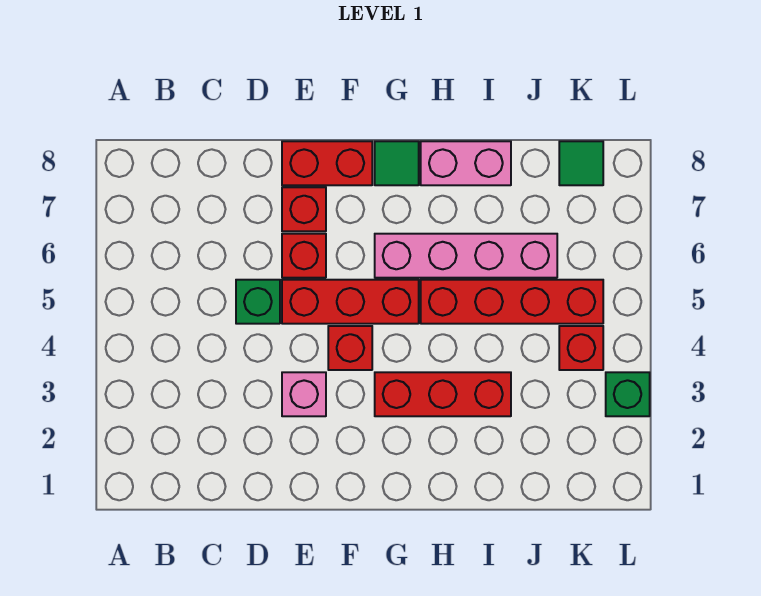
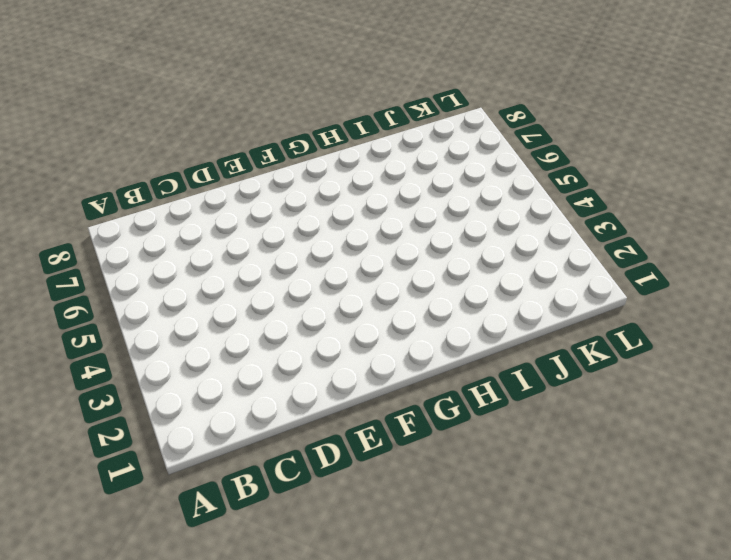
none -> green brick D5 level 1
none -> pink brick E3 level 1
none -> red brick E5:G5 level 1

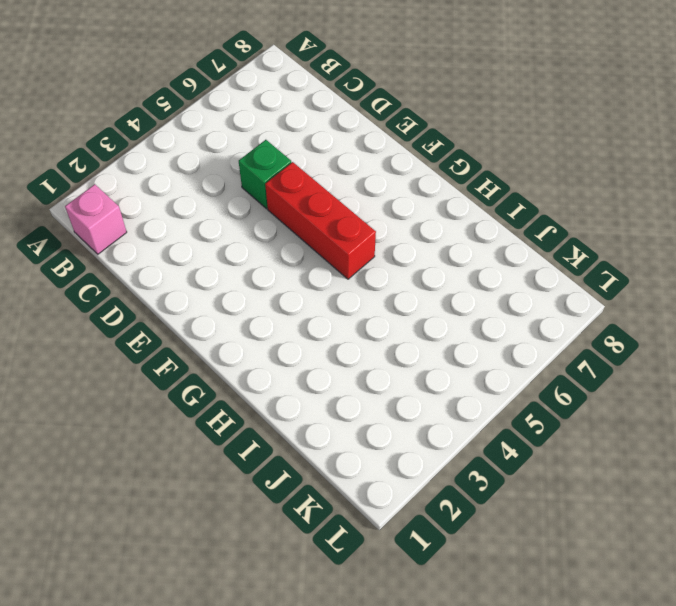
pink brick B1 level 1 -> pink brick E3 level 1
none -> red brick E6 level 1
none -> red brick E7 level 1
none -> red brick E8:F8 level 1

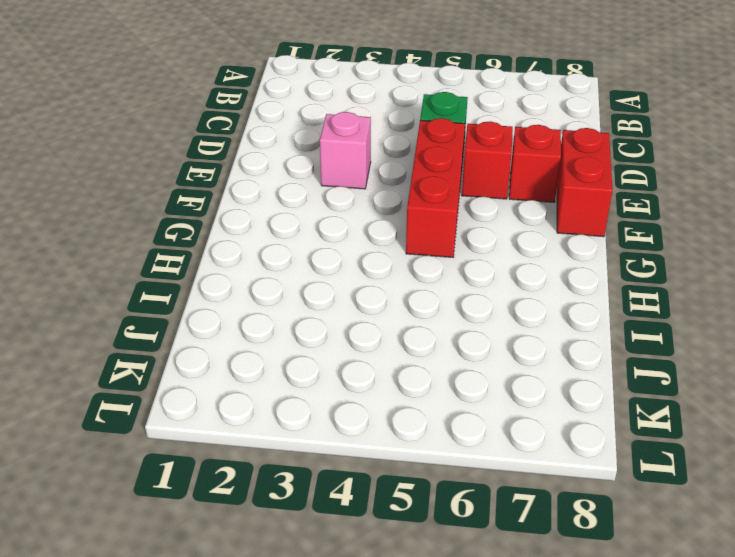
none -> red brick F4 level 1
none -> red brick G3:I3 level 1
none -> pink brick G6:J6 level 1

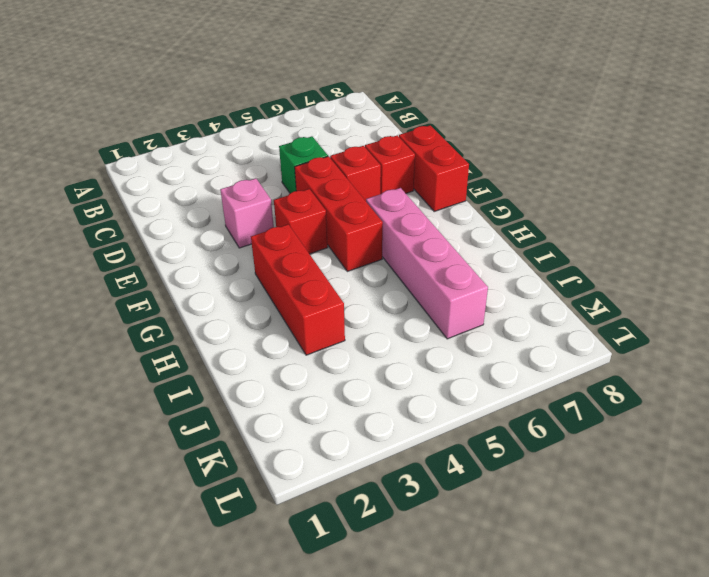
none -> green tile G8 level 1
none -> red brick H5:K5 level 1
none -> pink brick H8:I8 level 1

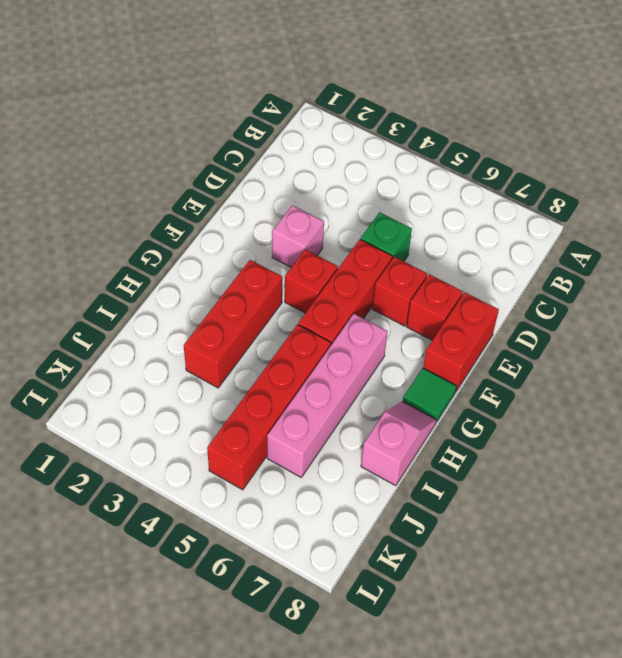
pink slope H8:I8 level 1 top I -> pink brick H8:I8 level 1
none -> red brick K4 level 1
none -> green tile K8 level 1
none -> green brick L3 level 1

